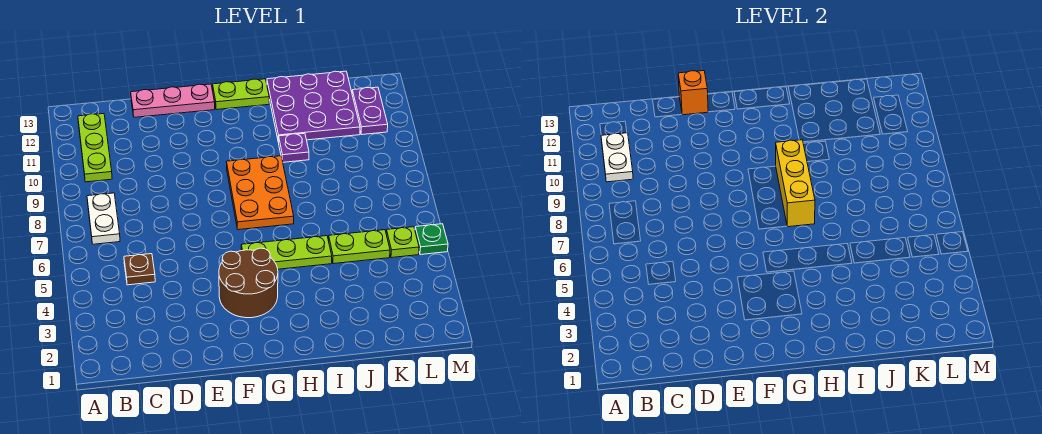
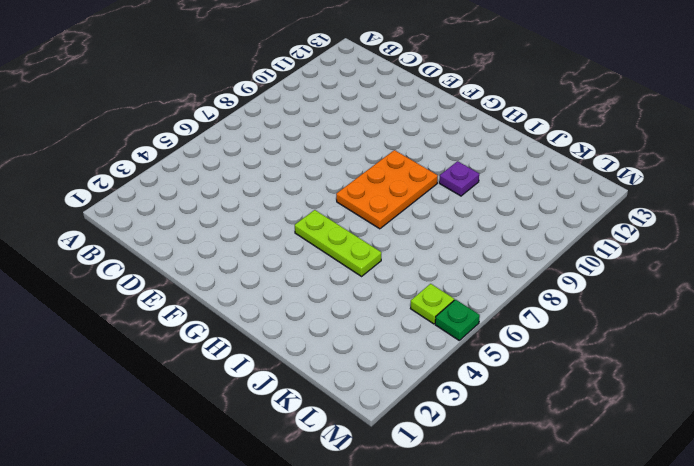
none -> white plate B7:B8 level 1
none -> lime plate B10:B12 level 1
none -> brown plate C5 level 1

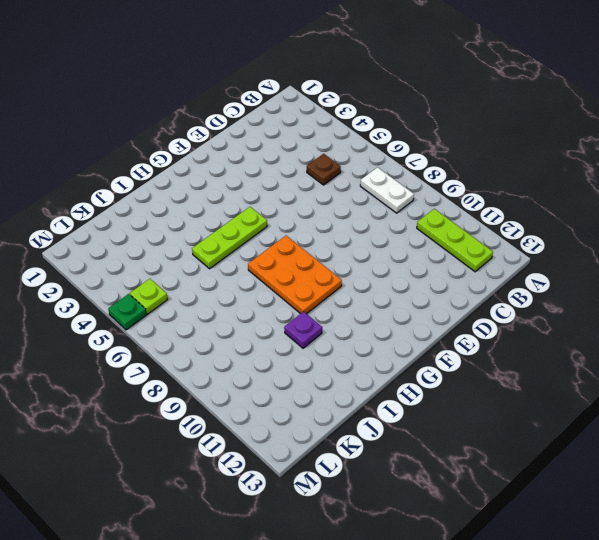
none -> pink plate D13:F13 level 1
none -> brown round brick F3:G4 level 1
none -> lime plate G13:H13 level 1

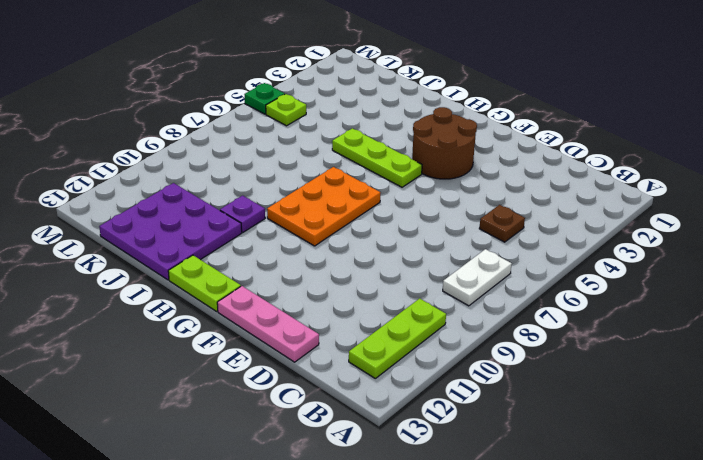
none -> lime plate J5:K5 level 1
none -> purple plate L11:L12 level 1
none -> white plate B10:B11 level 2

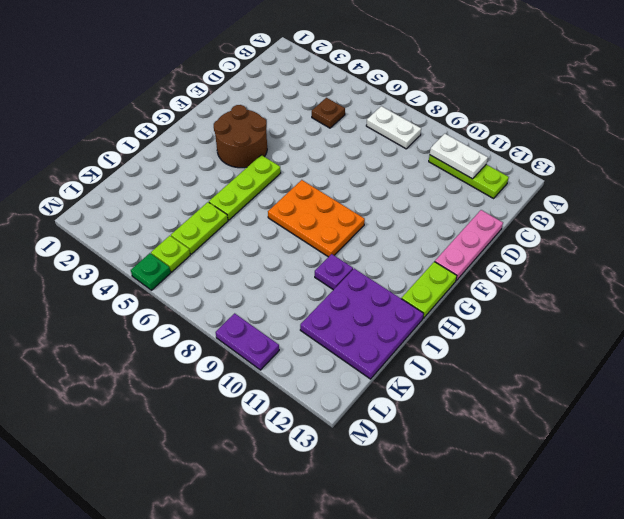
purple plate M9:M10 level 1 -> purple plate L11:L12 level 1
none -> orange brick E13 level 2
none -> yellow brick H7:H9 level 2

